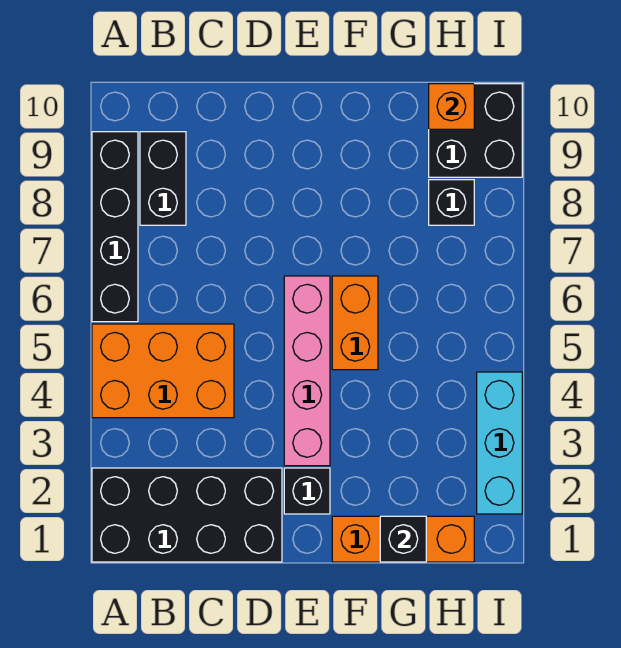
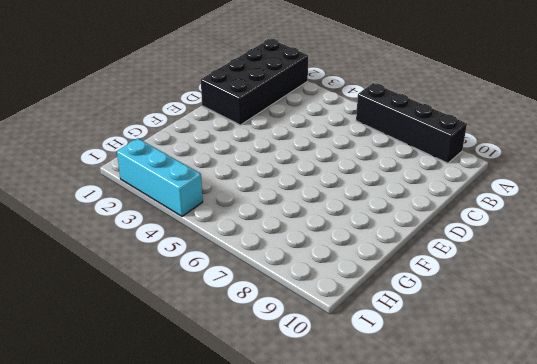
none -> orange brick A4:C5 level 1
none -> black brick B8:B9 level 1
none -> black brick E2 level 1

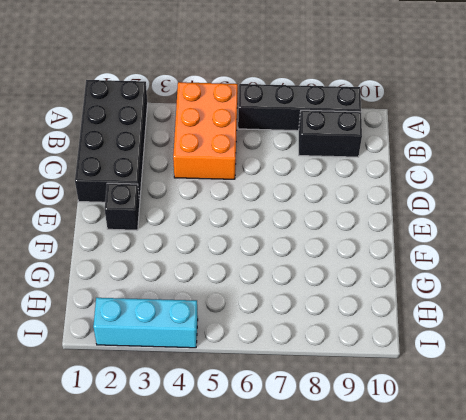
none -> pink brick E3:E6 level 1
none -> orange brick F1:H1 level 1
none -> orange brick F5:F6 level 1

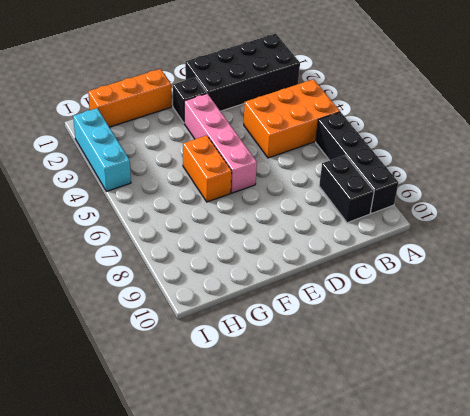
none -> black brick H8 level 1
none -> black brick H9:I10 level 1
none -> black brick G1 level 2

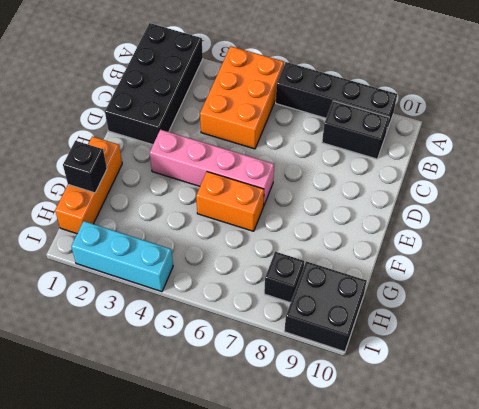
none -> black brick E2 level 1
none -> orange brick H10 level 2

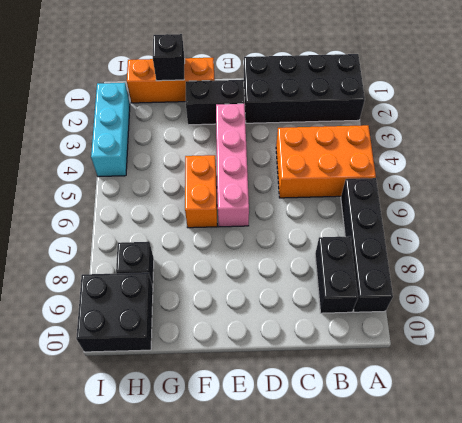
black brick E2:F2 level 1 -> black brick E2 level 1
none -> orange brick H10 level 2

